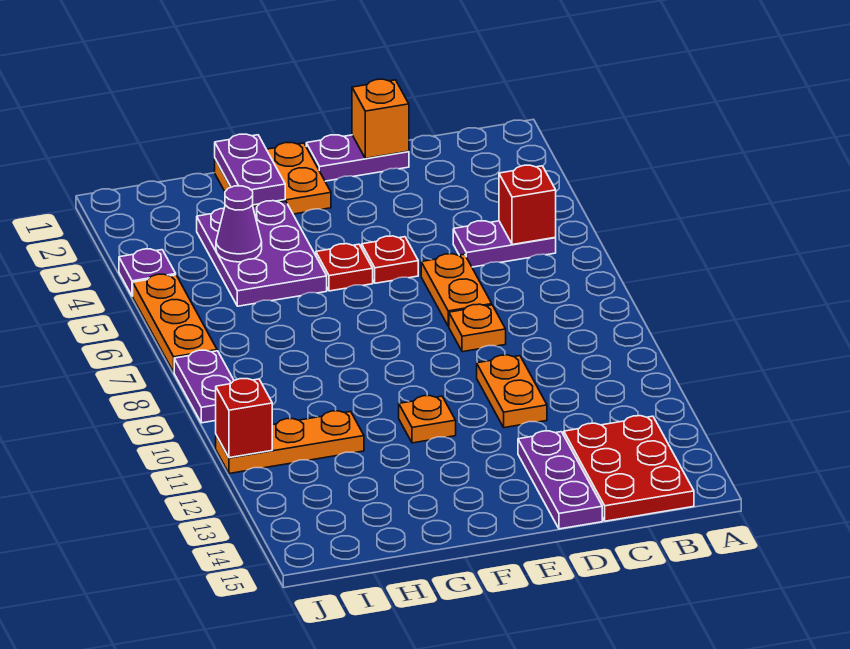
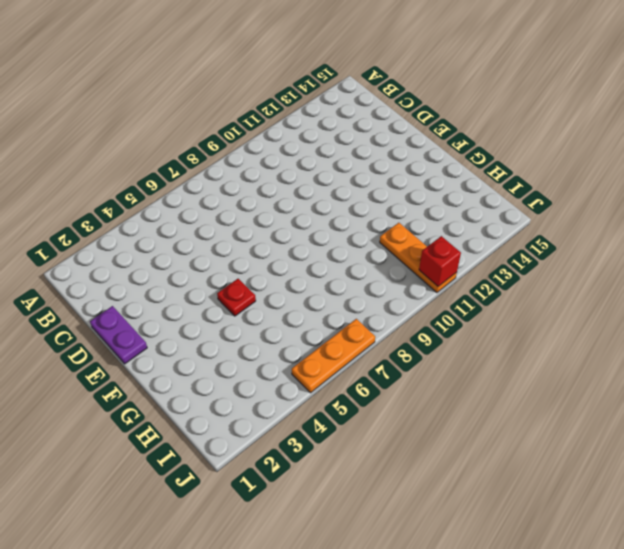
none -> purple plate B5:C5 level 1
none -> red plate B13:C15 level 1
none -> orange plate D6:D7 level 1

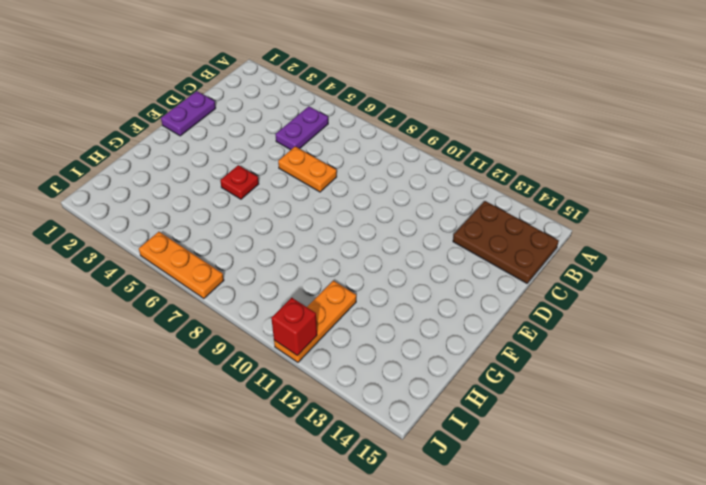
brown plate B13:C15 level 1 -> red plate B13:C15 level 1
none -> orange plate D8 level 1
none -> orange plate D10:D11 level 1
none -> purple plate D13:D15 level 1

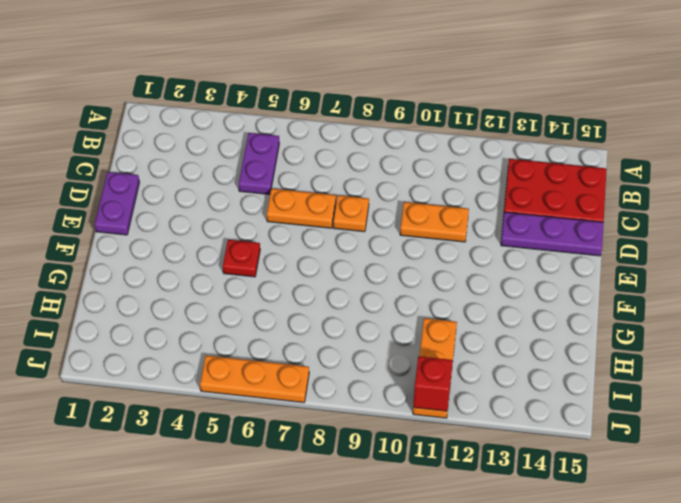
none -> red plate E5 level 1
none -> orange plate F1:G2 level 1
none -> orange plate F11 level 1

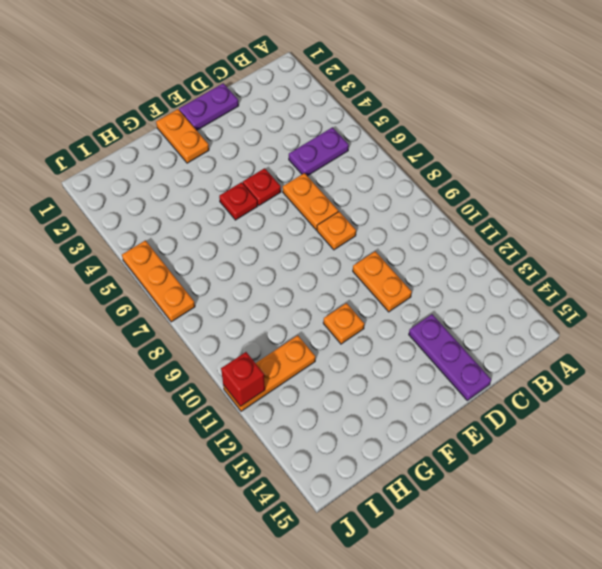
orange plate F1:F2 level 1 -> orange plate F1:G2 level 1
none -> red plate B13:C15 level 1
none -> purple plate G3:H5 level 1
none -> purple plate J4 level 1

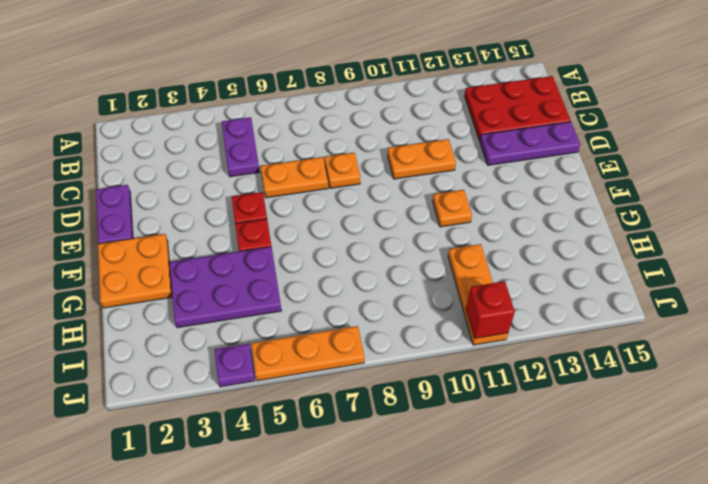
none -> purple plate J8:J9 level 1
none -> red brick B5 level 2
none -> orange brick D1 level 2

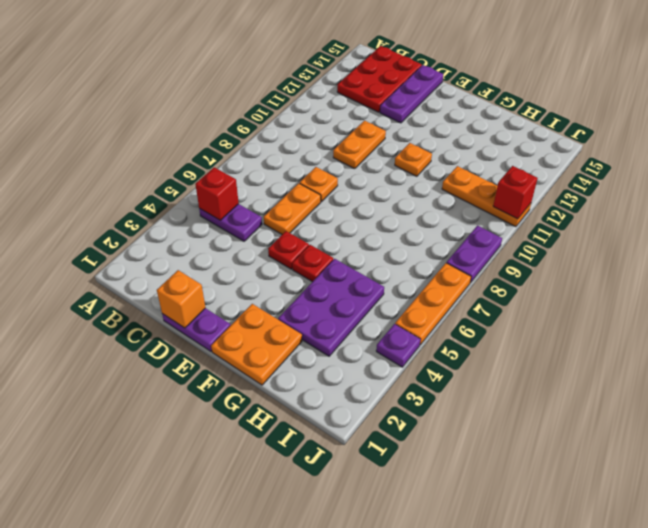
none -> purple plate G1:G2 level 2
none -> purple cone H4 level 2

